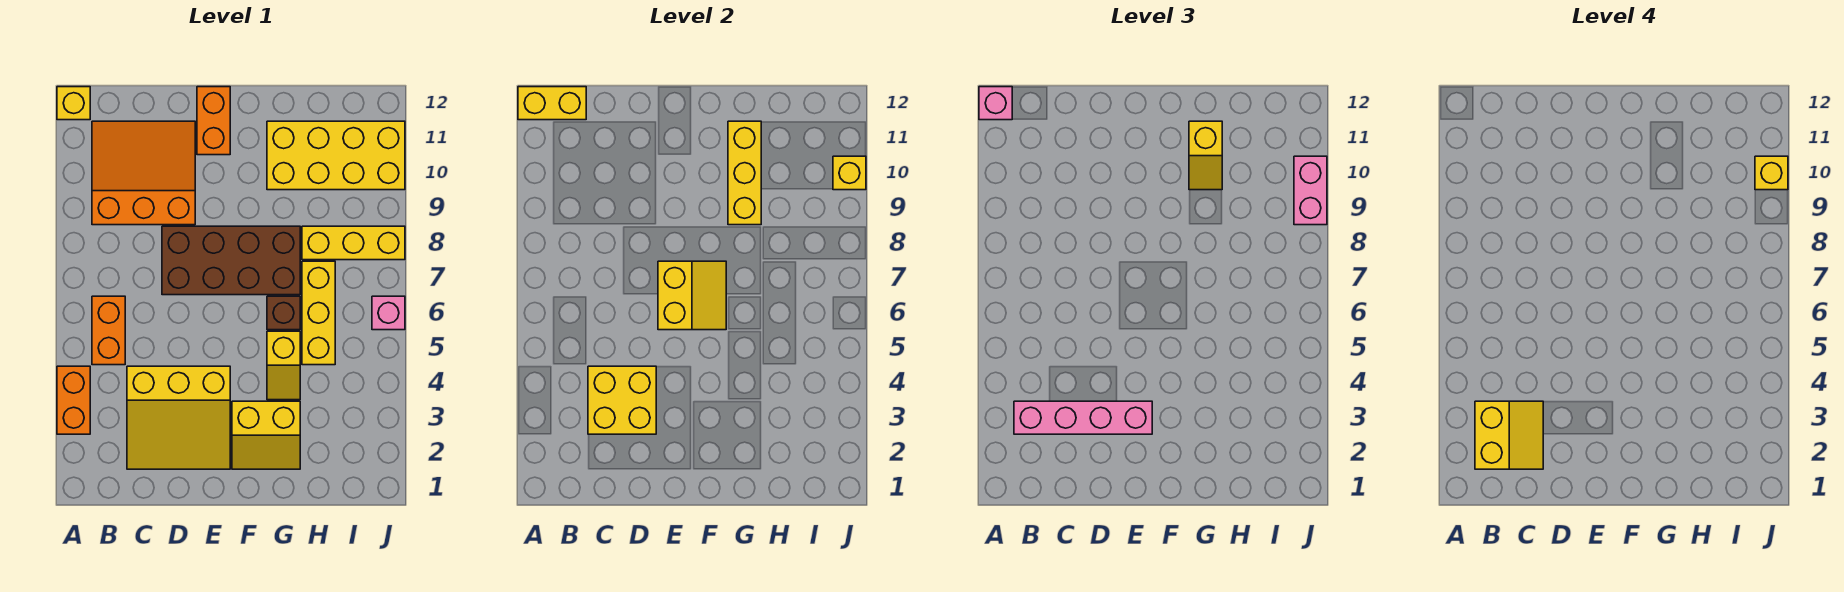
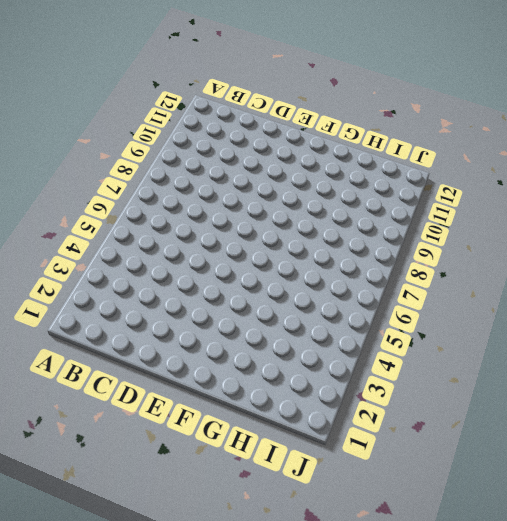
none -> orange brick A3:A4 level 1
none -> yellow brick A12 level 1
none -> orange brick B5:B6 level 1

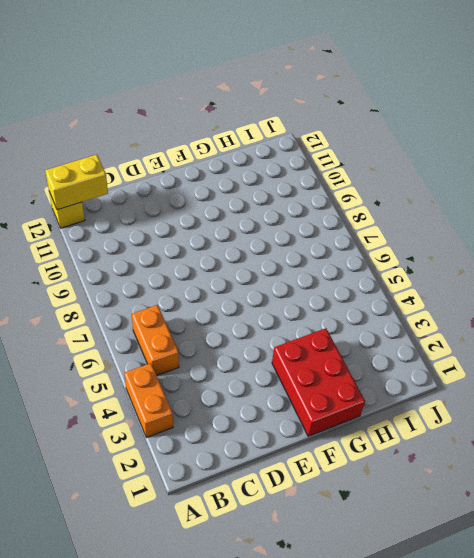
red brick F1:G3 level 1 -> yellow slope F2:G3 level 1 top 3
none -> orange slope B9:D11 level 1 top 9
none -> yellow slope C2:E4 level 1 top 4
none -> brown brick D7:G8 level 1

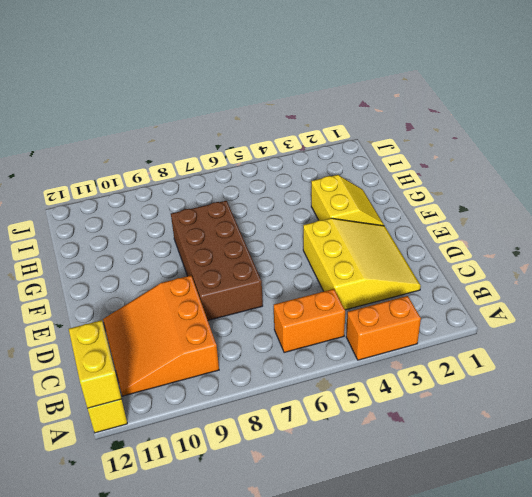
none -> orange brick E11:E12 level 1
none -> yellow slope G4:G5 level 1 top 5
none -> brown brick G6 level 1

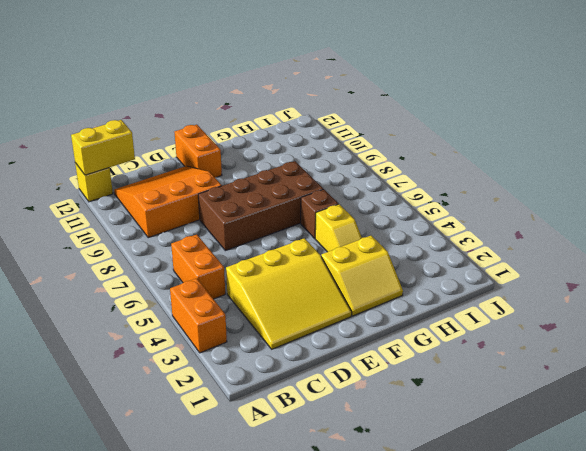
none -> yellow brick G10:J11 level 1
none -> yellow brick H5:H7 level 1
none -> yellow brick H8:J8 level 1

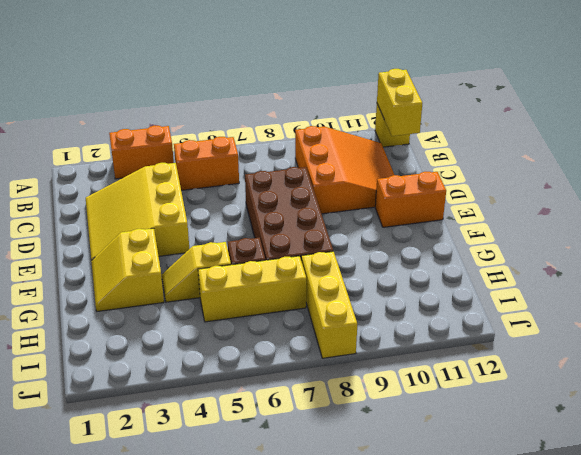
none -> yellow brick G10:J11 level 1
none -> pink brick J6 level 1
none -> yellow brick C3:D4 level 2

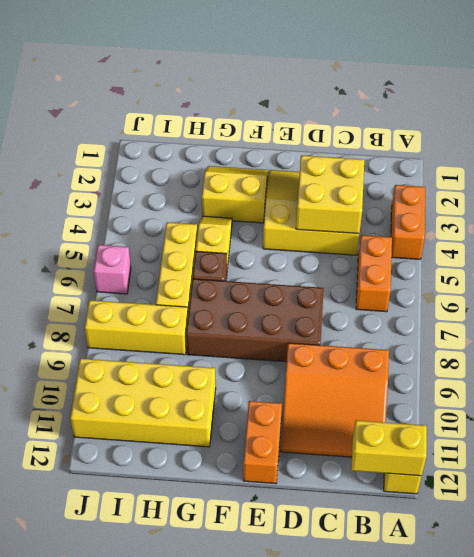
none -> yellow slope E6:F7 level 2 top E
none -> yellow brick G9:G11 level 2
none -> yellow brick J10 level 2

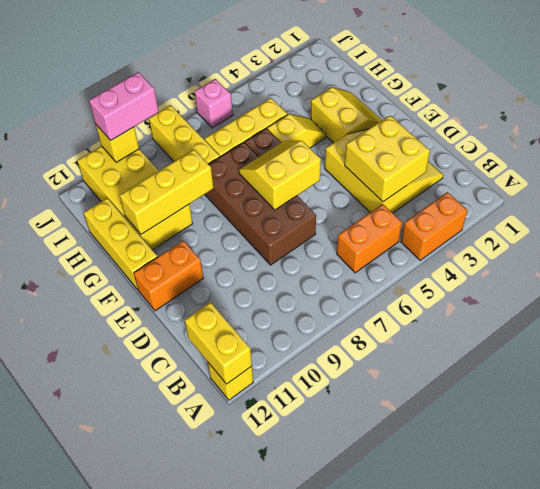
yellow brick F12:H12 level 1 -> none
none -> orange slope B9:D11 level 1 top 9
none -> pink brick A12 level 3
none -> pink brick B3:E3 level 3

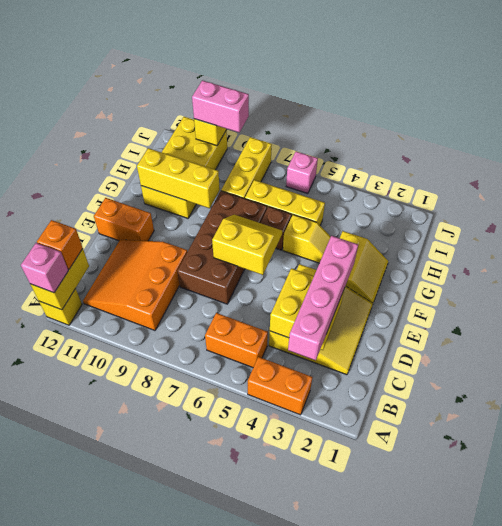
orange brick B12 level 3 -> none
none -> yellow slope G10:G11 level 3 top 11
none -> yellow slope B2:C3 level 4 top B
none -> yellow brick J10 level 4

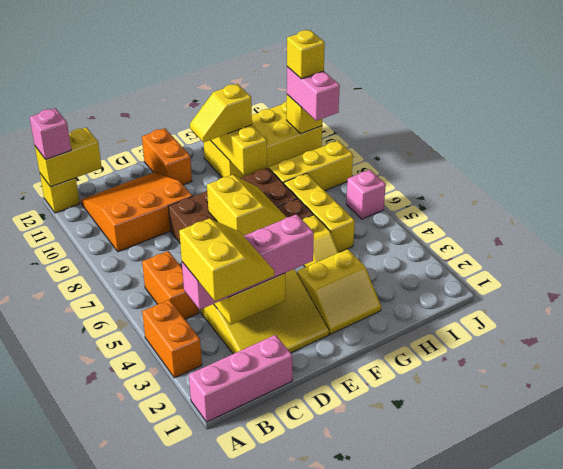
pink brick A1:C1 level 1 -> none
yellow slope F10:G10 level 3 top G -> yellow slope G10:G11 level 3 top 11

